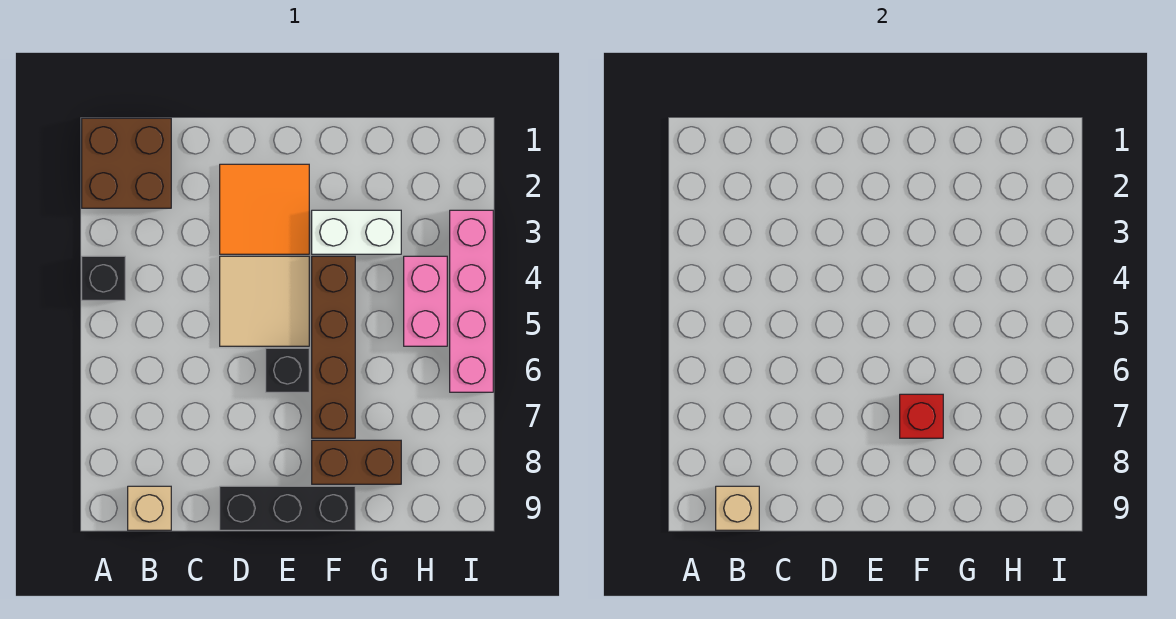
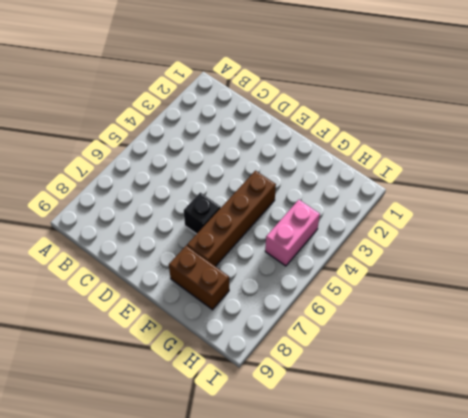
none -> brown brick A1:B2 level 1
none -> black brick A4 level 1
none -> tan brick B9 level 1

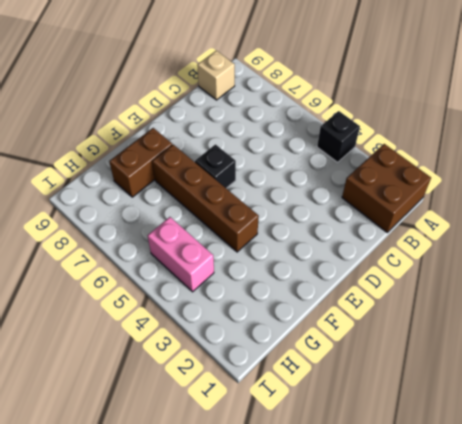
none -> orange tile D2:E3 level 1
none -> tan tile D4:E5 level 1
none -> black brick D9:F9 level 1

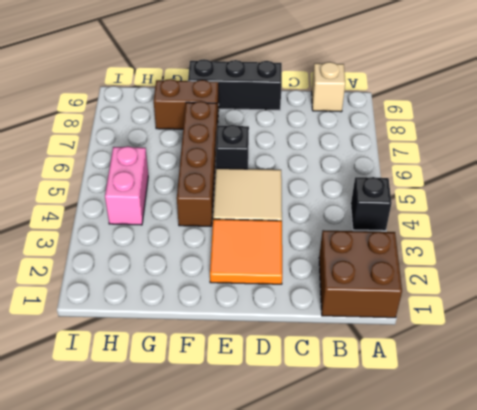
none -> white brick F3:G3 level 1
none -> pink brick I3:I6 level 1
none -> tan brick B9 level 2

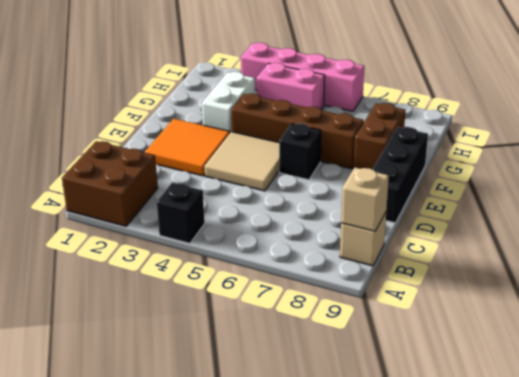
none -> red brick F7 level 2

